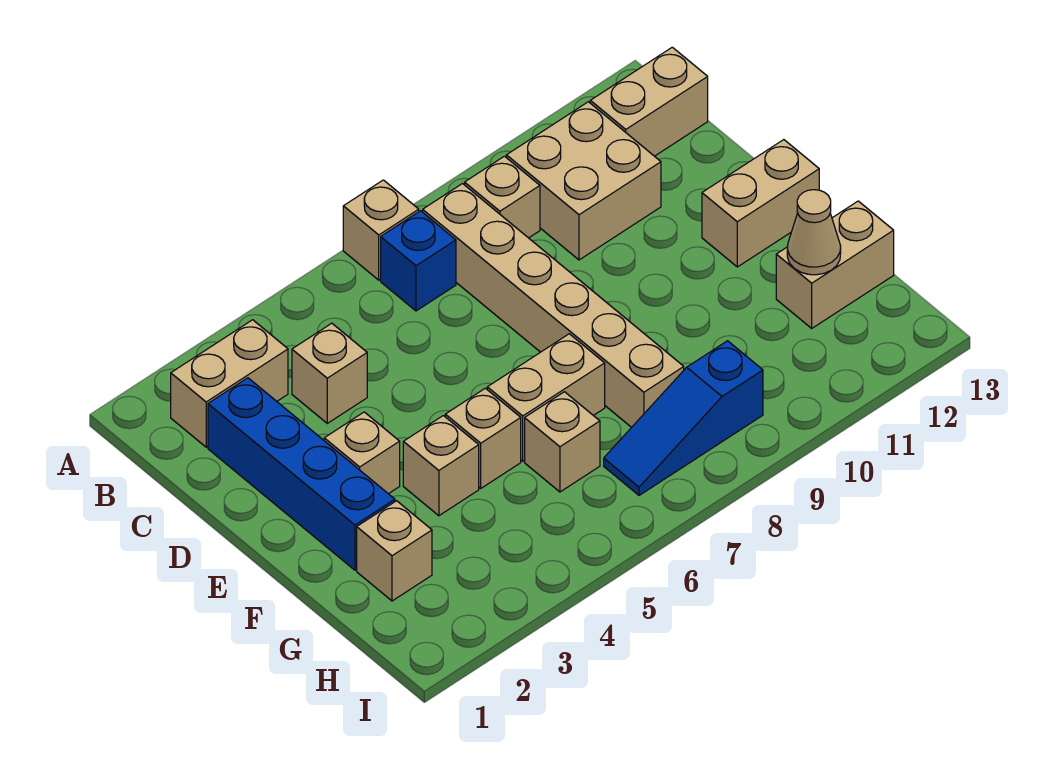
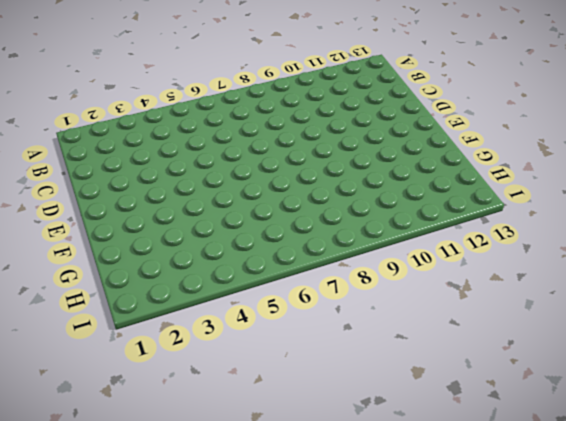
none -> tan brick A7 level 1
none -> tan brick B2:B3 level 1
none -> blue brick B7 level 1

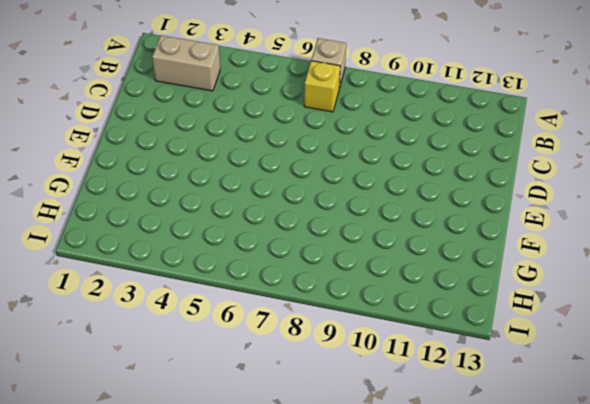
yellow brick B7 level 1 -> blue brick B7 level 1
none -> tan brick B8:G8 level 1
none -> tan brick B9 level 1
none -> tan brick B10:C11 level 1

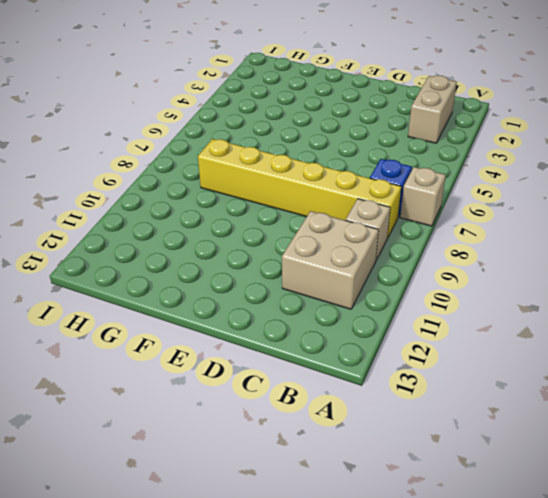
yellow brick B8:G8 level 1 -> tan brick B8:G8 level 1
none -> tan brick B12:B13 level 1
none -> blue brick C2:F2 level 1
none -> tan brick C4 level 1

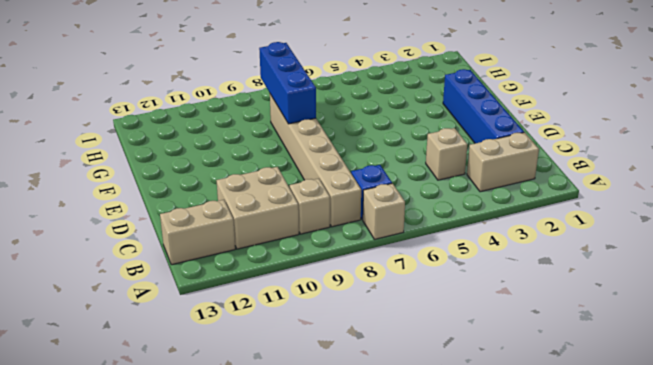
blue brick F8:H8 level 2 -> none
none -> tan brick E3 level 1
none -> tan brick E12:E13 level 1
none -> tan brick F4 level 1

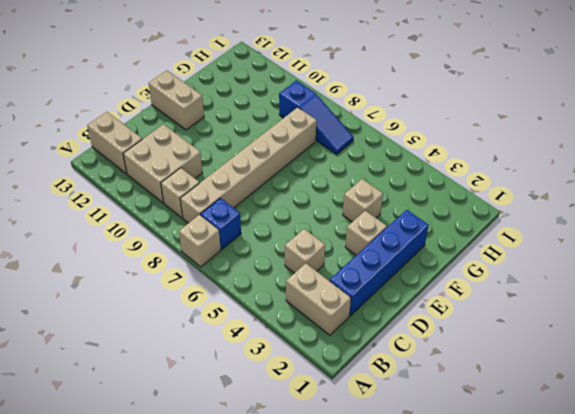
none -> tan brick F5 level 1
none -> tan brick F6:F7 level 1
none -> tan brick G2 level 1

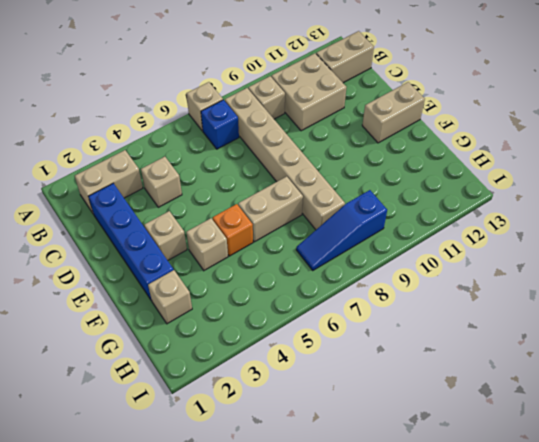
orange brick F5 level 1 -> tan brick F5 level 1
none -> tan brick G6 level 1
none -> tan brick G12:G13 level 1
none -> tan cone G12 level 2

